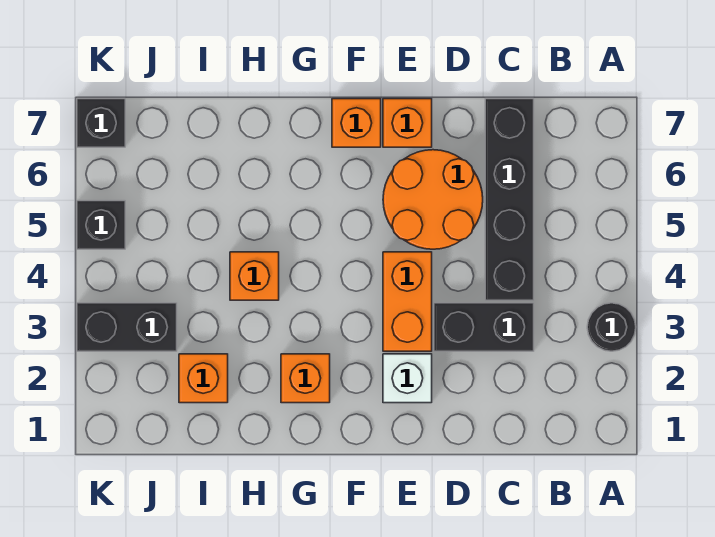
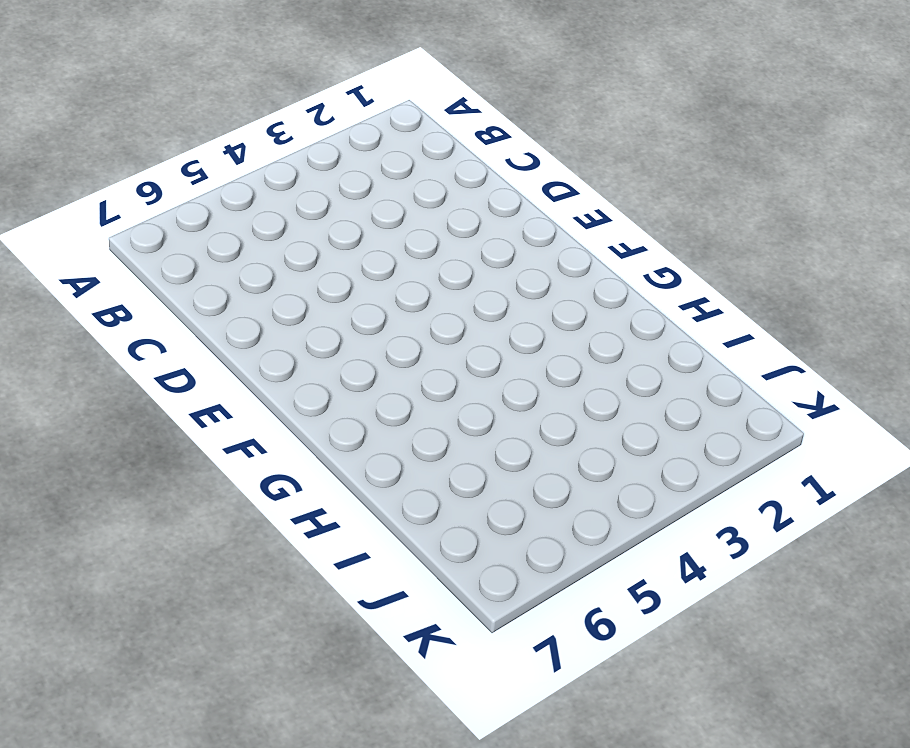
none -> black round brick A3 level 1
none -> black brick C3:D3 level 1
none -> black brick C4:C7 level 1

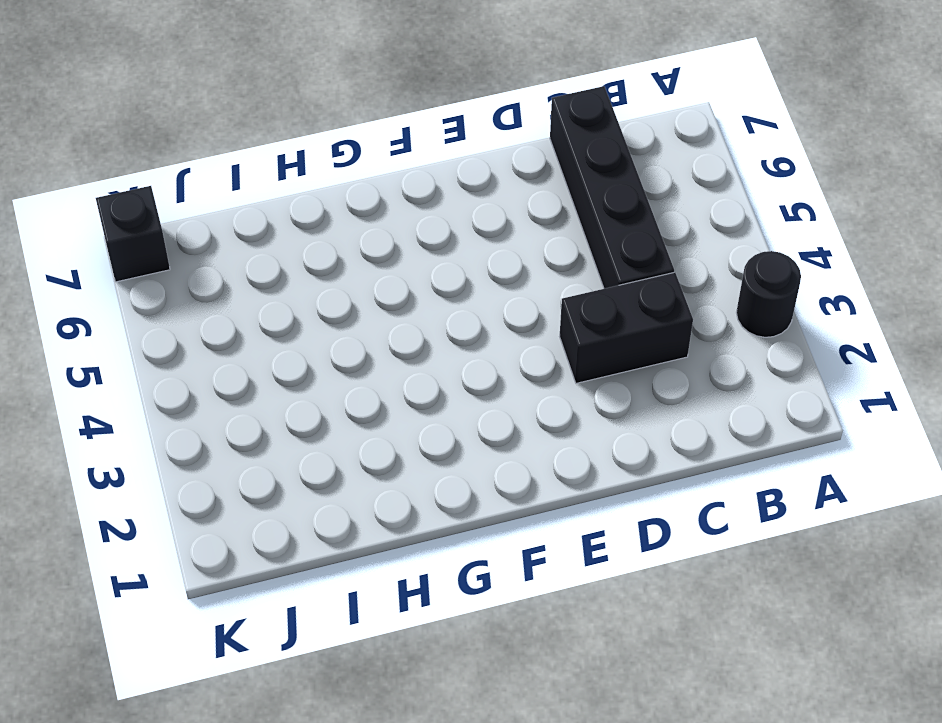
none -> orange round brick D5:E6 level 1
none -> white brick E2 level 1
none -> orange brick E3:E4 level 1

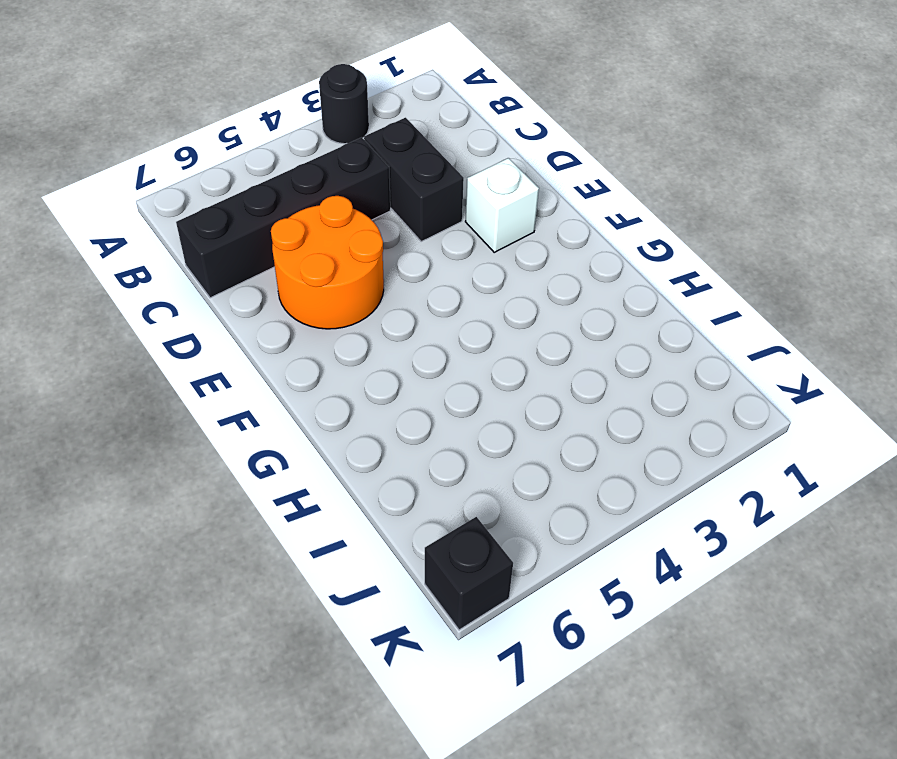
none -> orange brick E3:E4 level 1
none -> orange brick E7 level 1
none -> orange brick F7 level 1

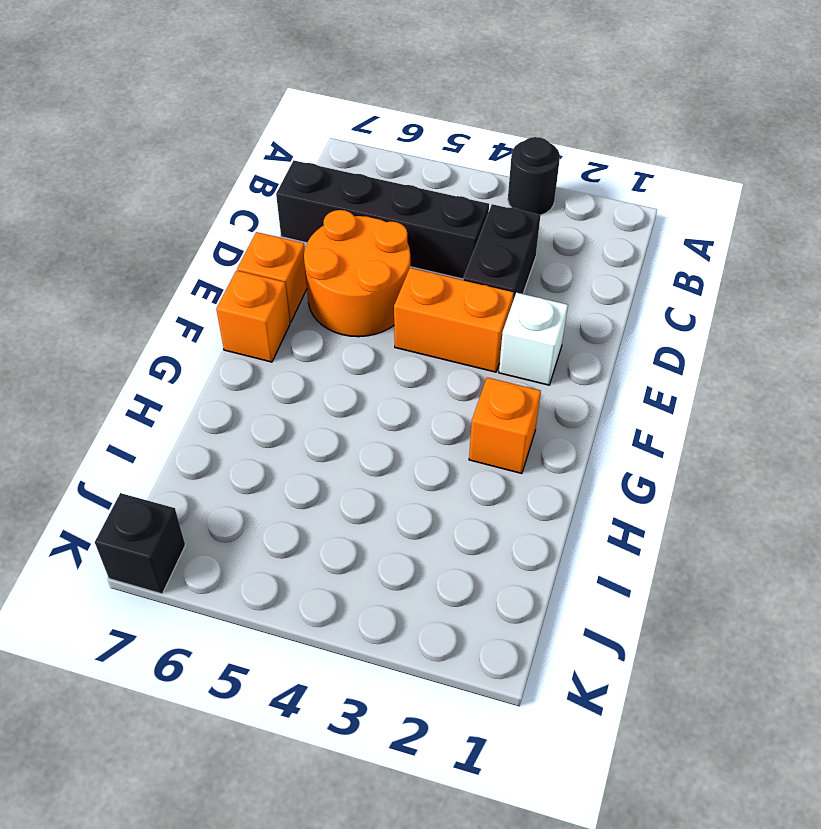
none -> orange brick H4 level 1
none -> orange brick I2 level 1
none -> black brick J3:K3 level 1

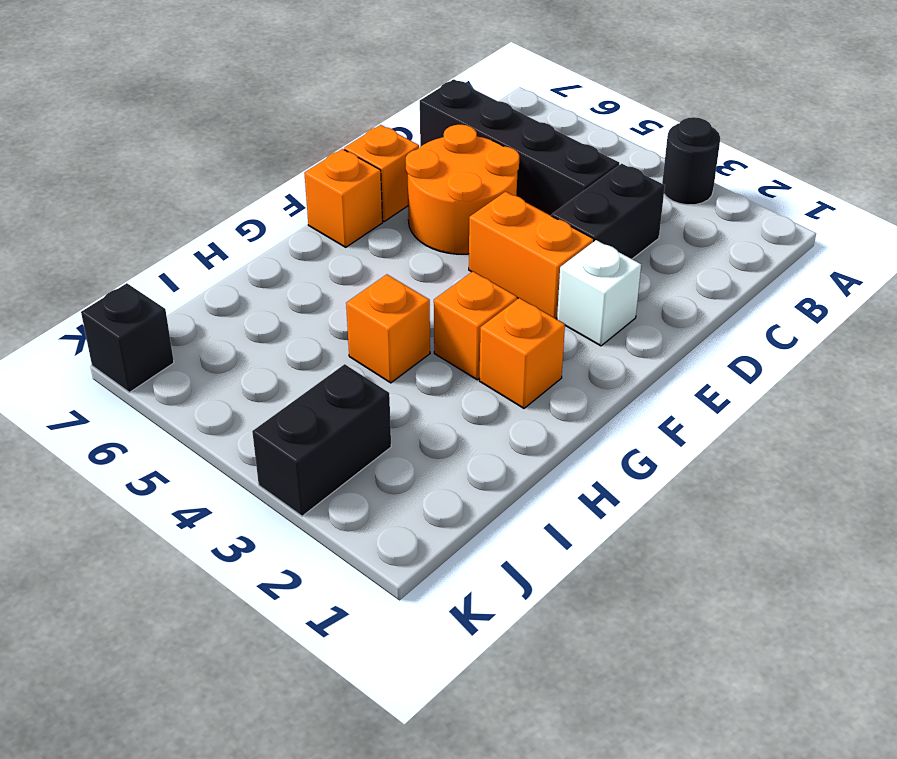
orange brick G3 level 1 -> orange brick I2 level 1
none -> black brick K5 level 1

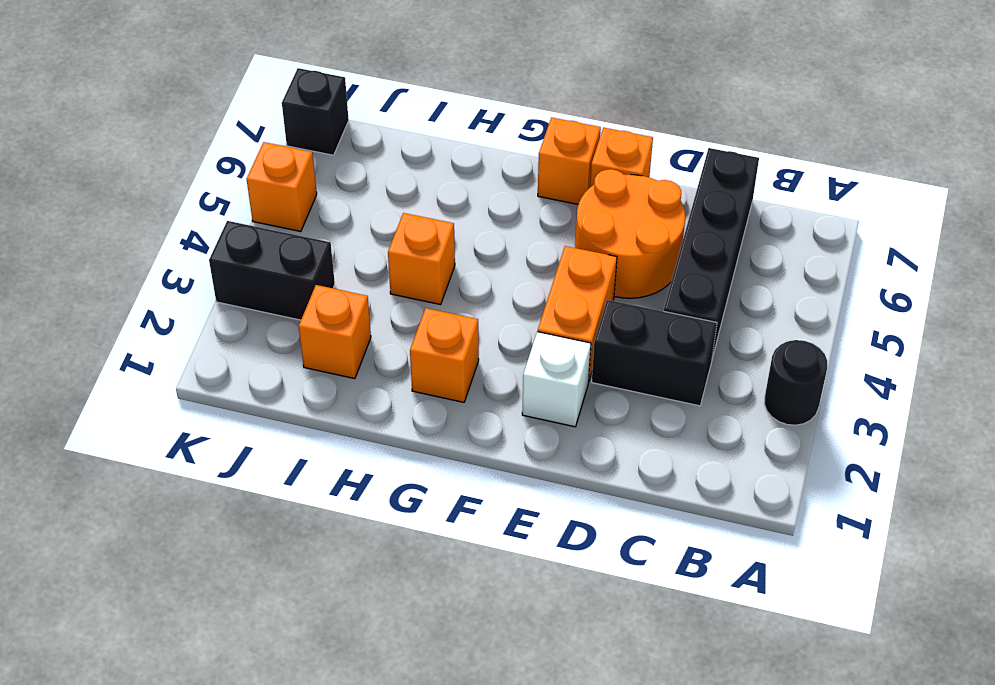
orange brick K5 level 1 -> black brick K5 level 1

